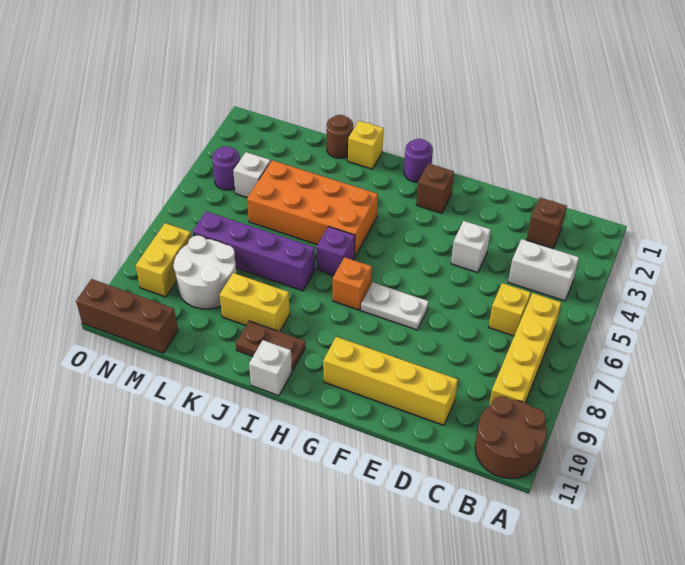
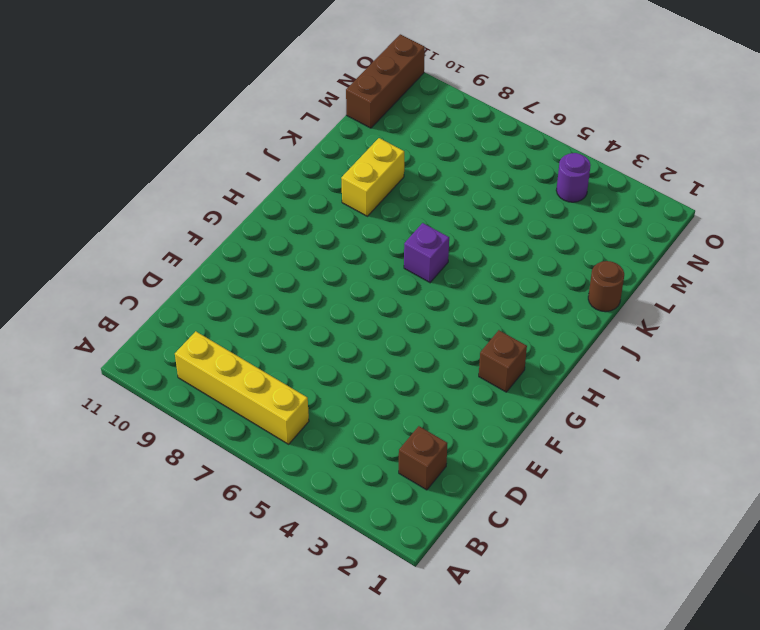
none -> brown round brick A10:B11 level 1
none -> white brick B4:C4 level 1
none -> yellow brick C6 level 1

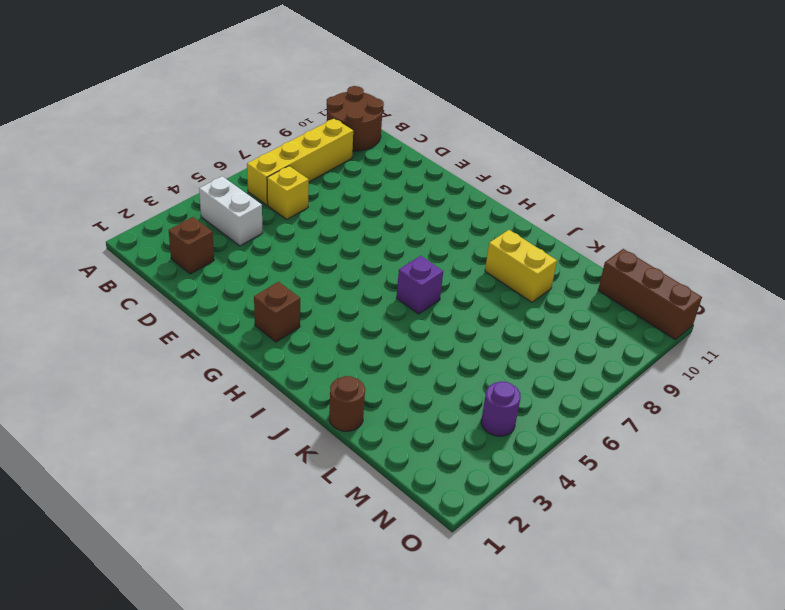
none -> yellow brick D10:G10 level 1
none -> white brick E4 level 1
none -> white plate F7:G7 level 1

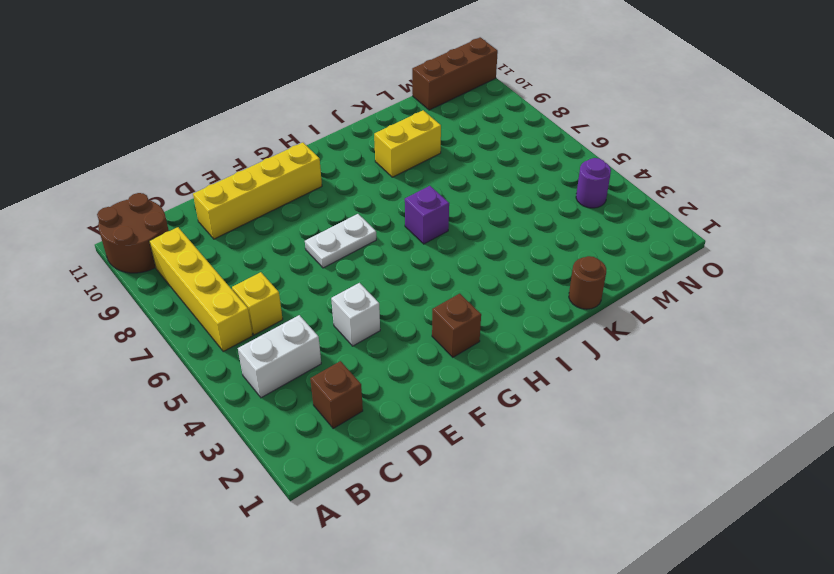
none -> purple round brick H1 level 1
none -> orange brick H7 level 1
none -> orange brick I4:L5 level 1

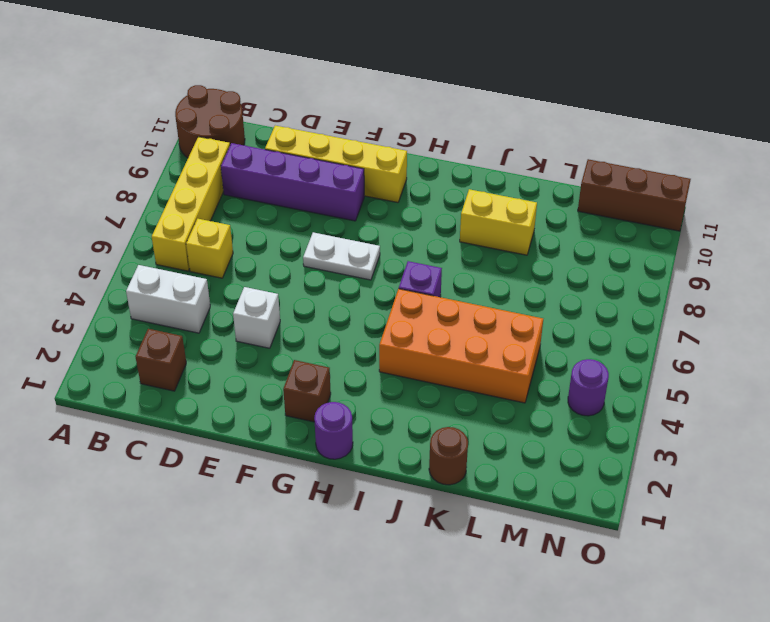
purple brick C9:F9 level 1 -> purple brick J7:M7 level 1
none -> orange brick H7 level 1
none -> brown plate I10:J10 level 1
none -> white brick I11 level 1

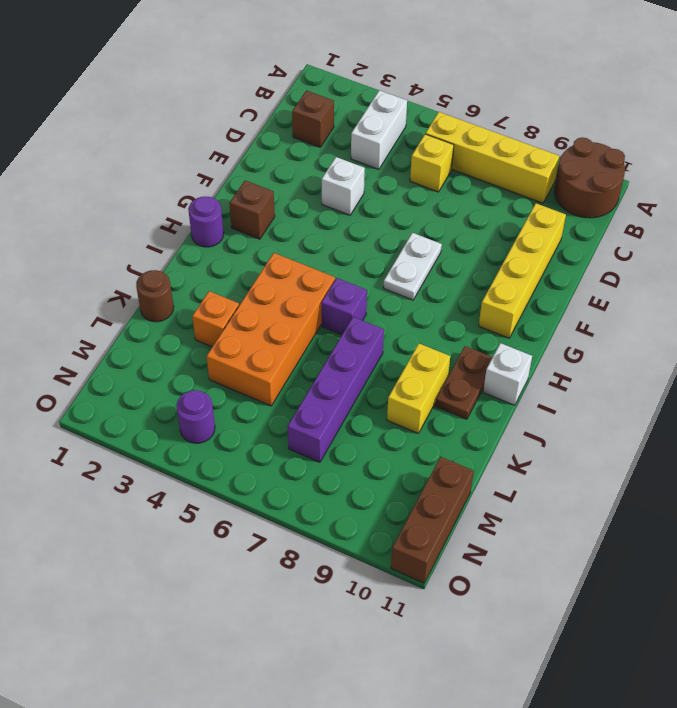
orange brick K3 level 1 -> orange brick H7 level 1
none -> yellow brick J1 level 1
none -> white round brick L8:M9 level 1
none -> white brick M4 level 1

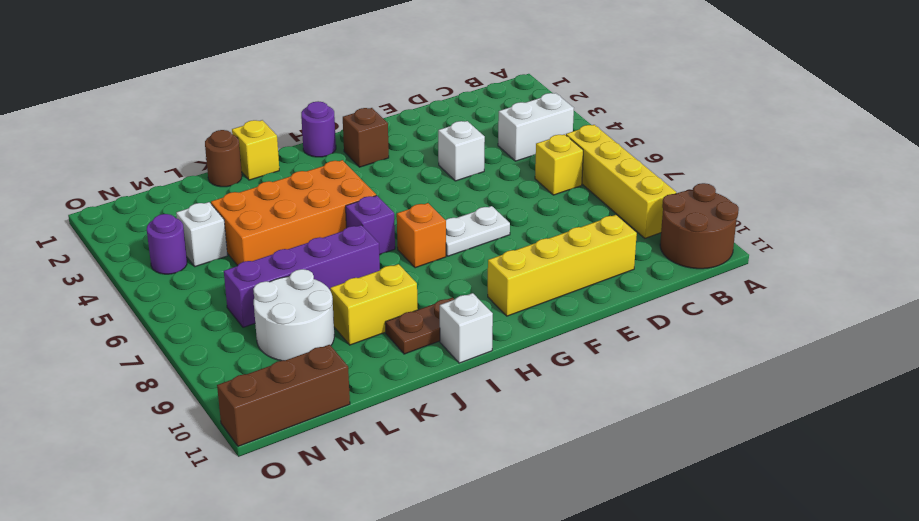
none -> brown brick C2 level 1
none -> yellow brick N8:N9 level 1

